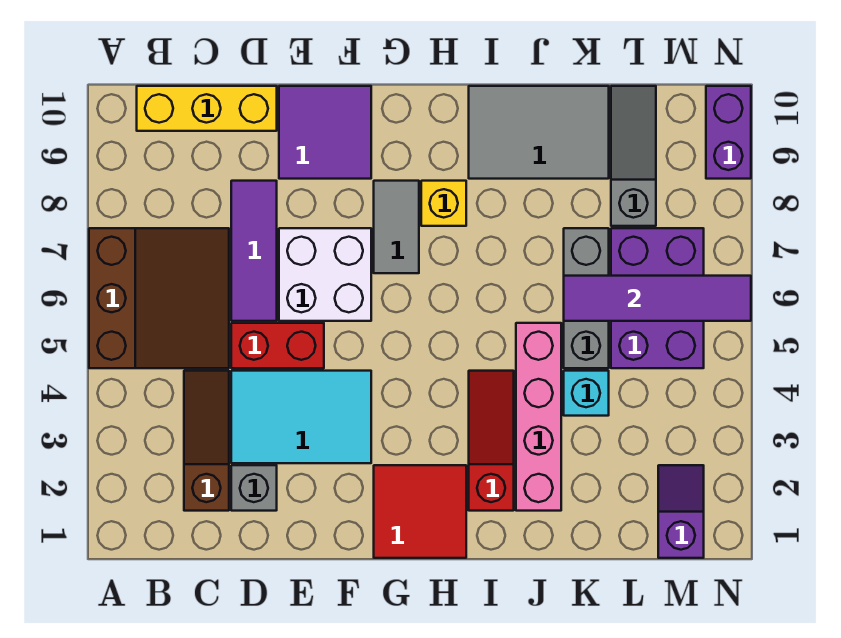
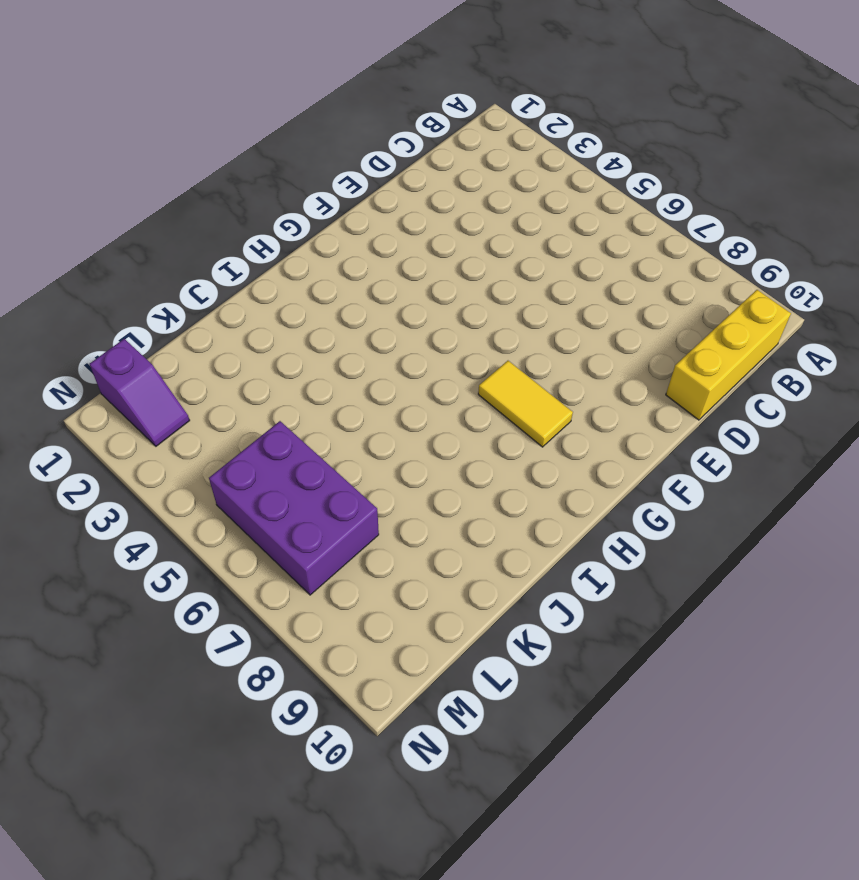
yellow tile G7:G8 level 1 -> grey tile G7:G8 level 1
none -> brown slope A5:C7 level 1 top A
none -> brown slope C2:C4 level 1 top 2
none -> grey brick D2 level 1

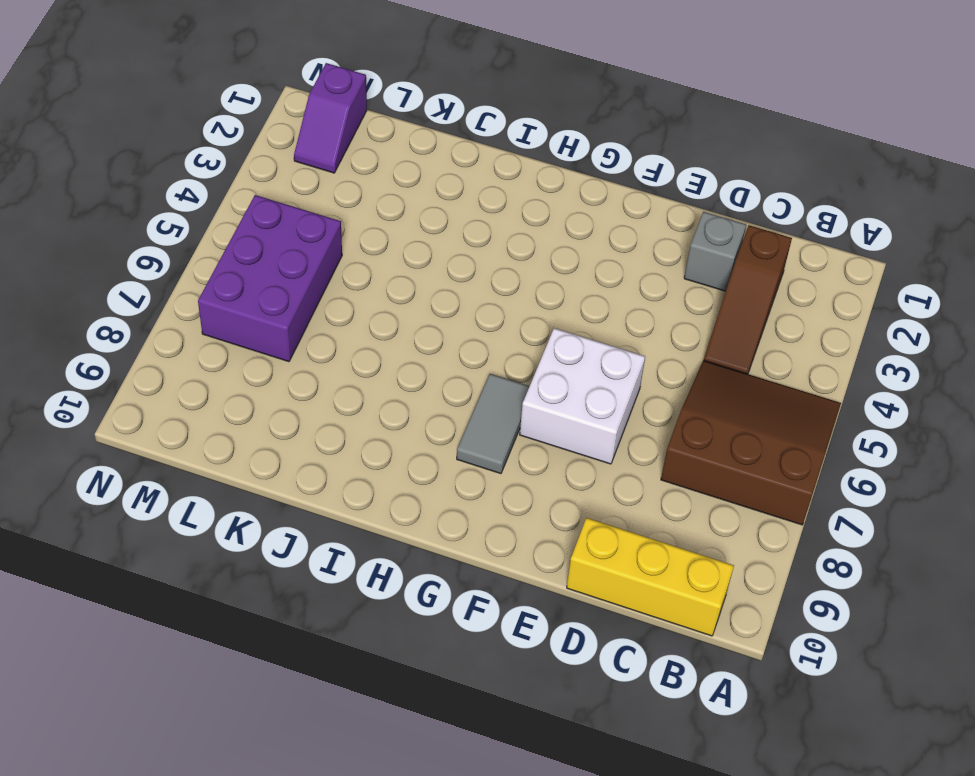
brown slope A5:C7 level 1 top 7 -> brown slope A5:C7 level 1 top A
none -> cyan tile D3:F4 level 1
none -> red brick D5:E5 level 1
none -> purple tile D6:D8 level 1

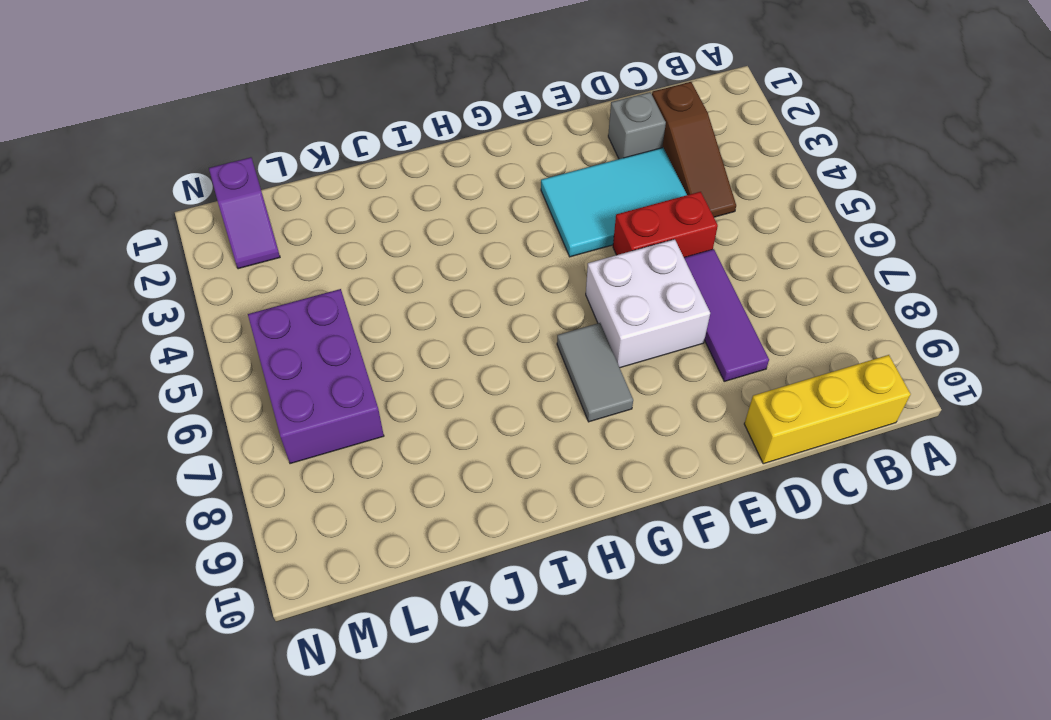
none -> brown slope A5:C7 level 1 top A
none -> purple tile E9:F10 level 1
none -> red tile G1:H2 level 1

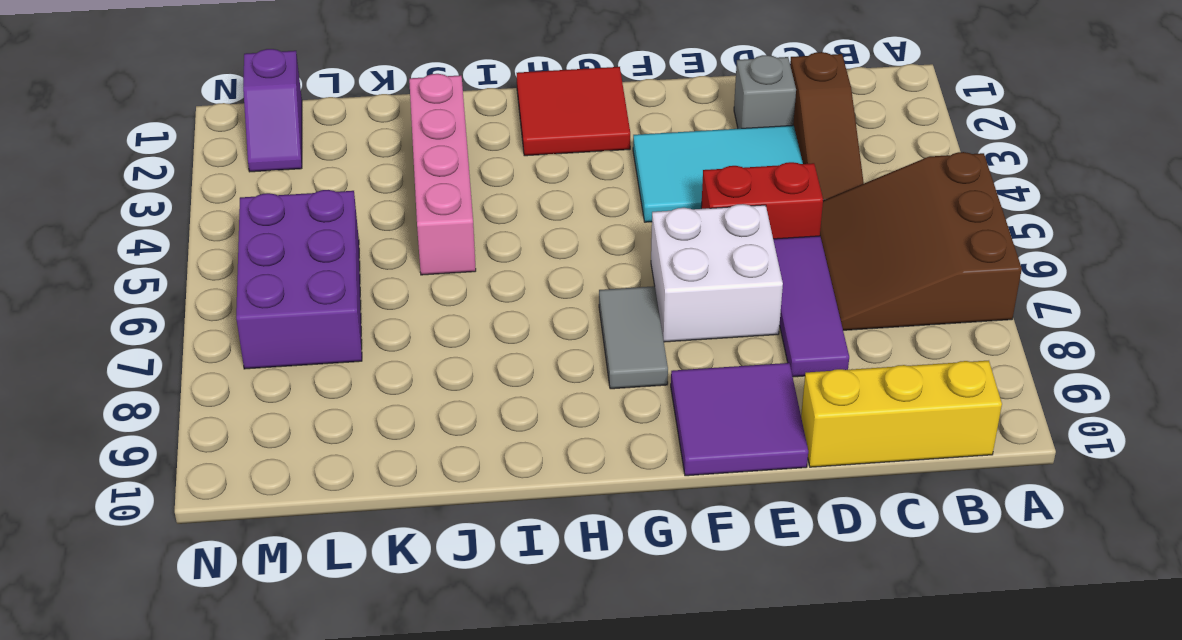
none -> yellow brick H8 level 1
none -> red slope I2:I4 level 1 top 2
none -> grey tile I9:K10 level 1

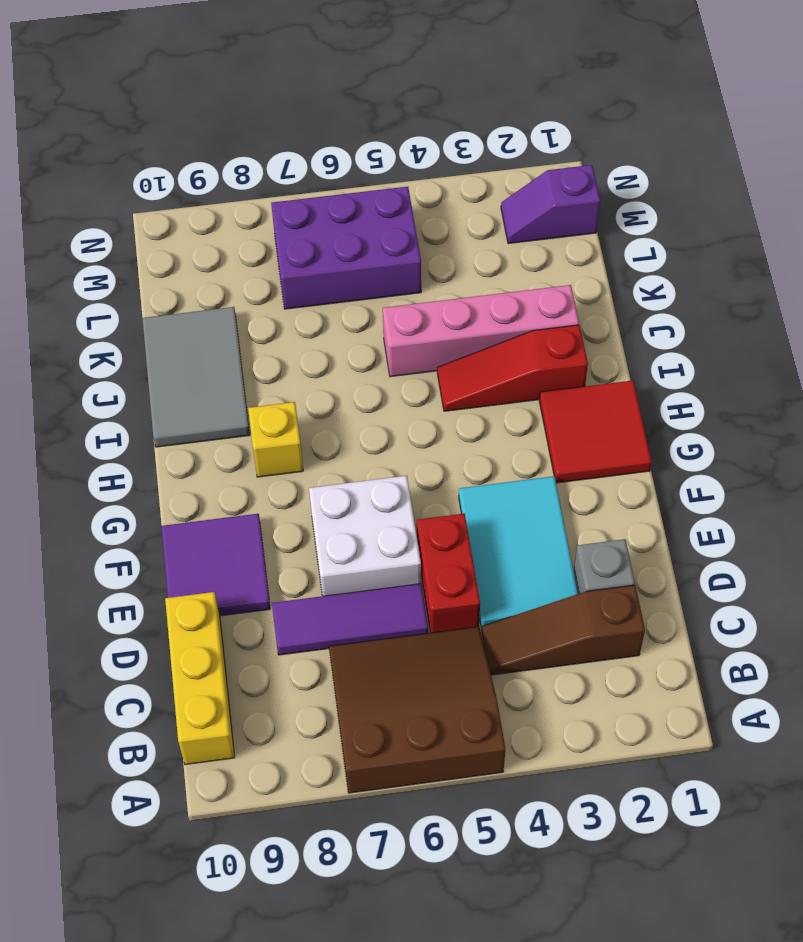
none -> grey tile G7:G8 level 1
none -> cyan brick K4 level 1
none -> grey brick K5:K7 level 1

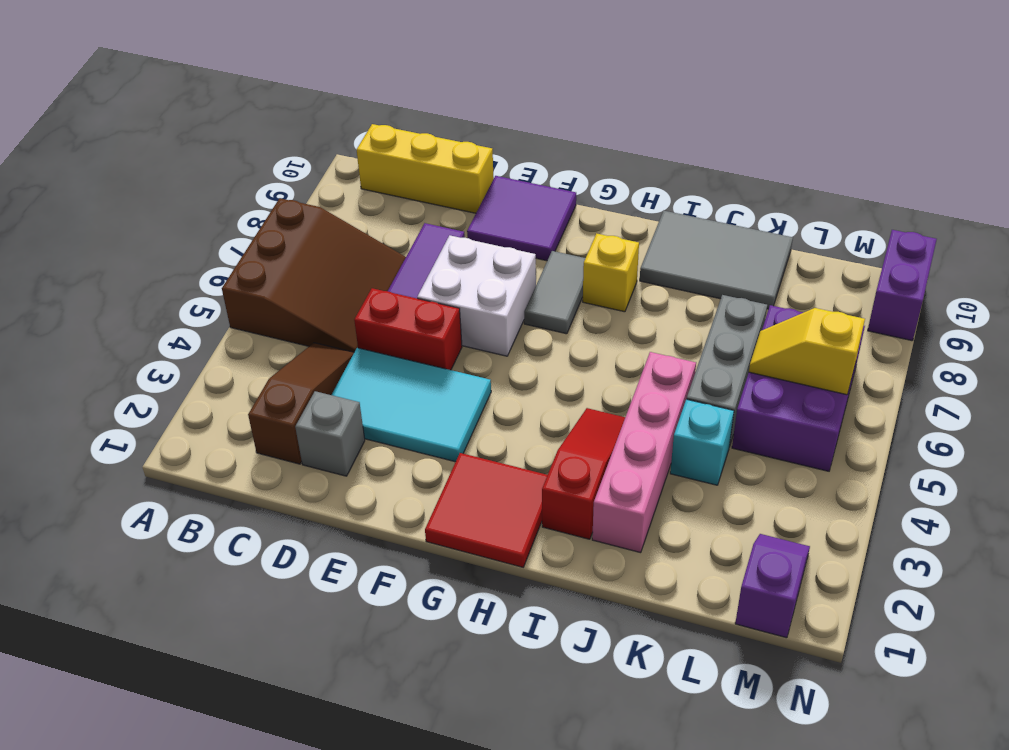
yellow slope L6:M6 level 2 top M -> purple tile K6:N6 level 2
none -> grey slope L8:L10 level 1 top 8

